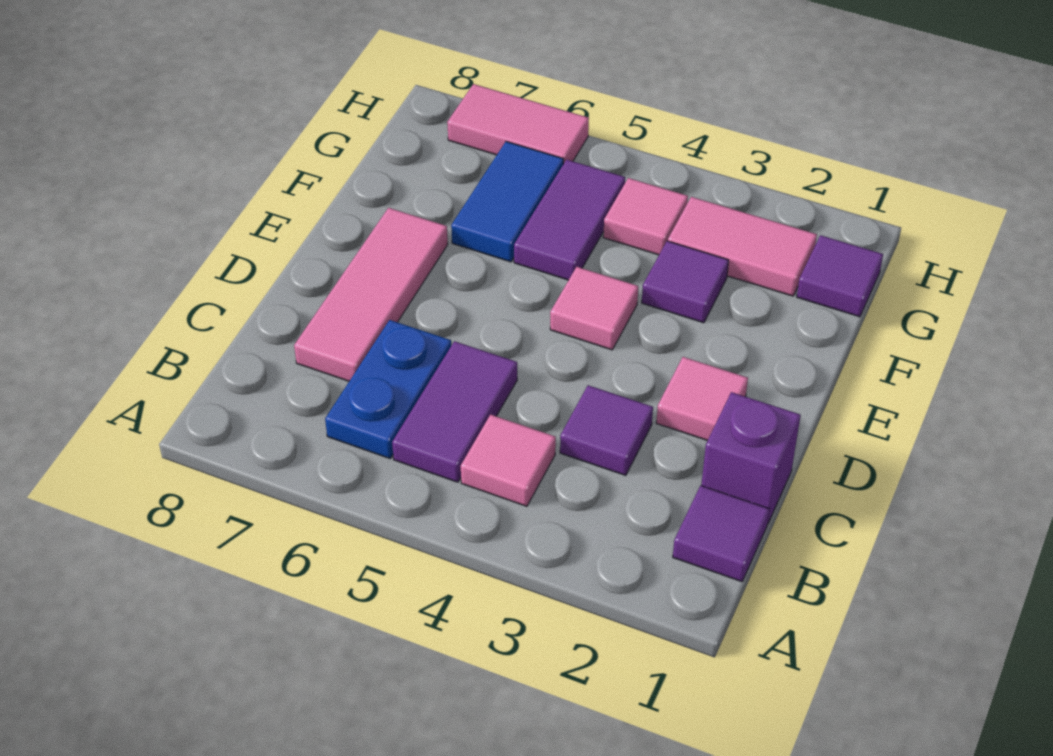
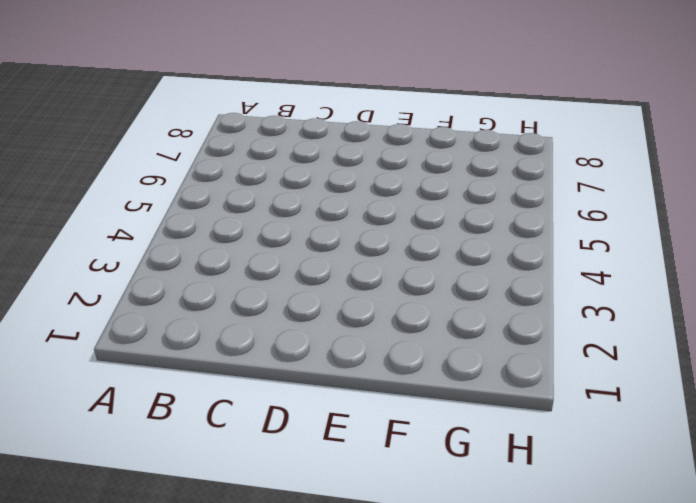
none -> purple tile B1 level 1
none -> pink tile B4 level 1
none -> purple tile B5:C5 level 1

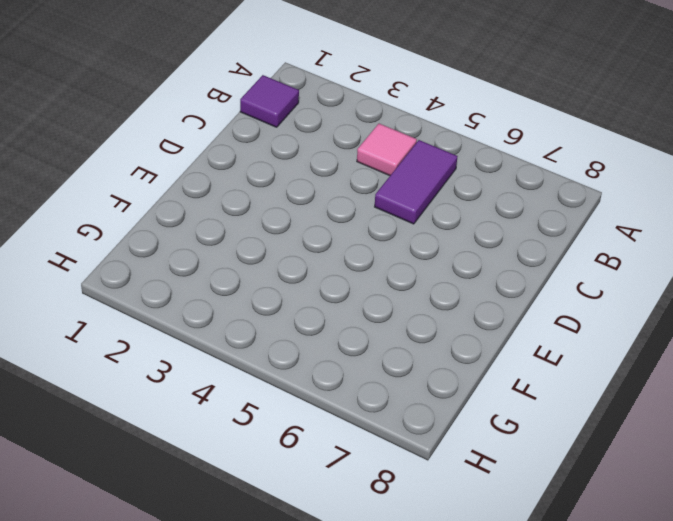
none -> blue plate B6:C6 level 1
none -> purple brick C1 level 1
none -> purple tile C3 level 1

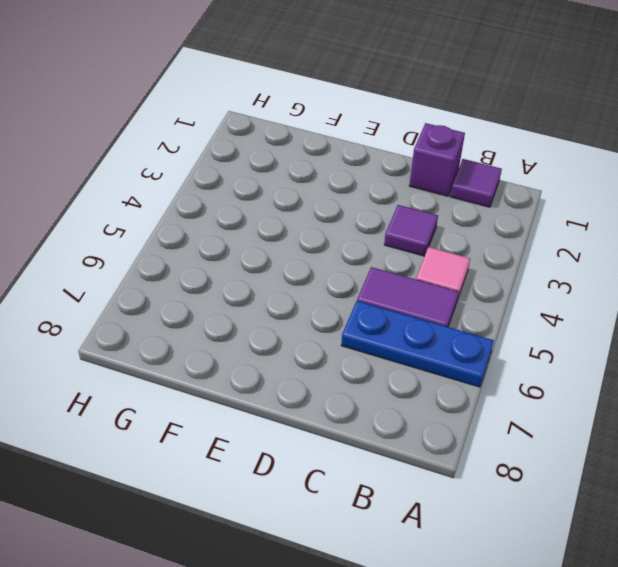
blue plate A6:C6 level 1 -> blue plate B6:C6 level 1
none -> pink tile C7:E7 level 1
none -> pink tile D2 level 1
none -> pink tile E4 level 1

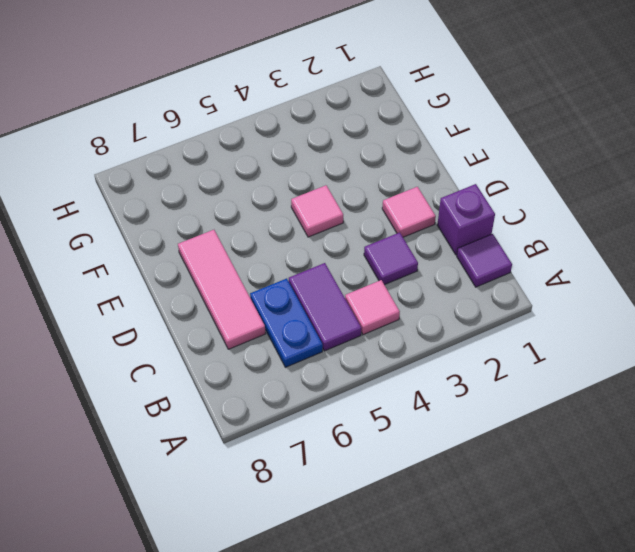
none -> purple tile F3 level 1
none -> purple tile F5:G5 level 1
none -> blue tile F6:G6 level 1

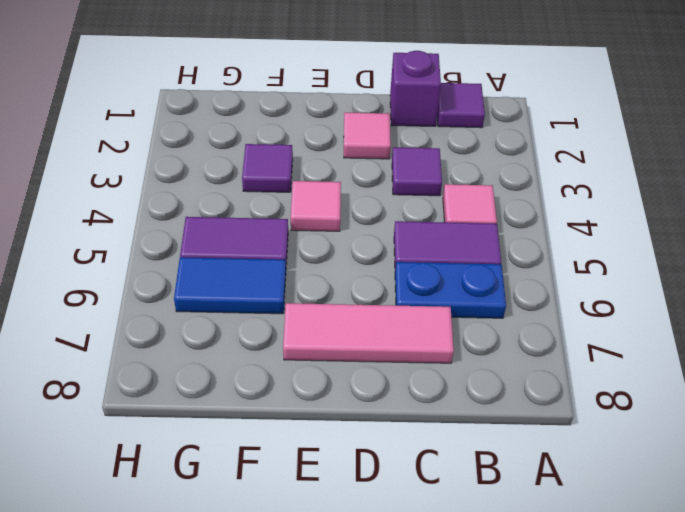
none -> purple tile G1 level 1
none -> pink tile G2:G3 level 1
none -> pink tile G4 level 1

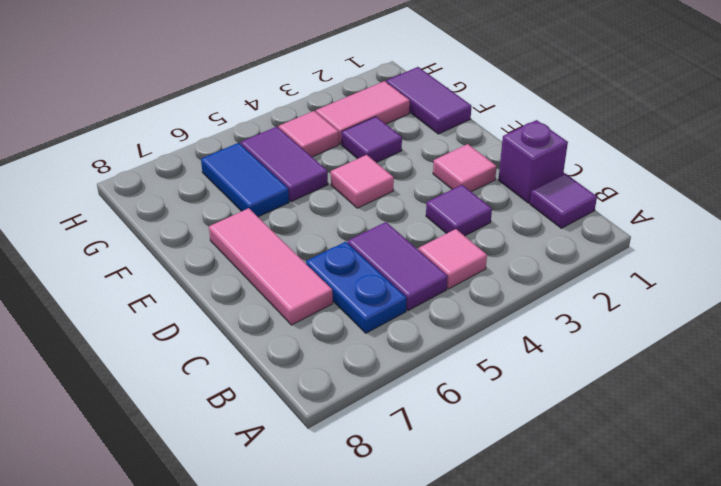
purple tile F1:G1 level 1 -> purple tile G1 level 1
none -> pink tile H6:H7 level 1

